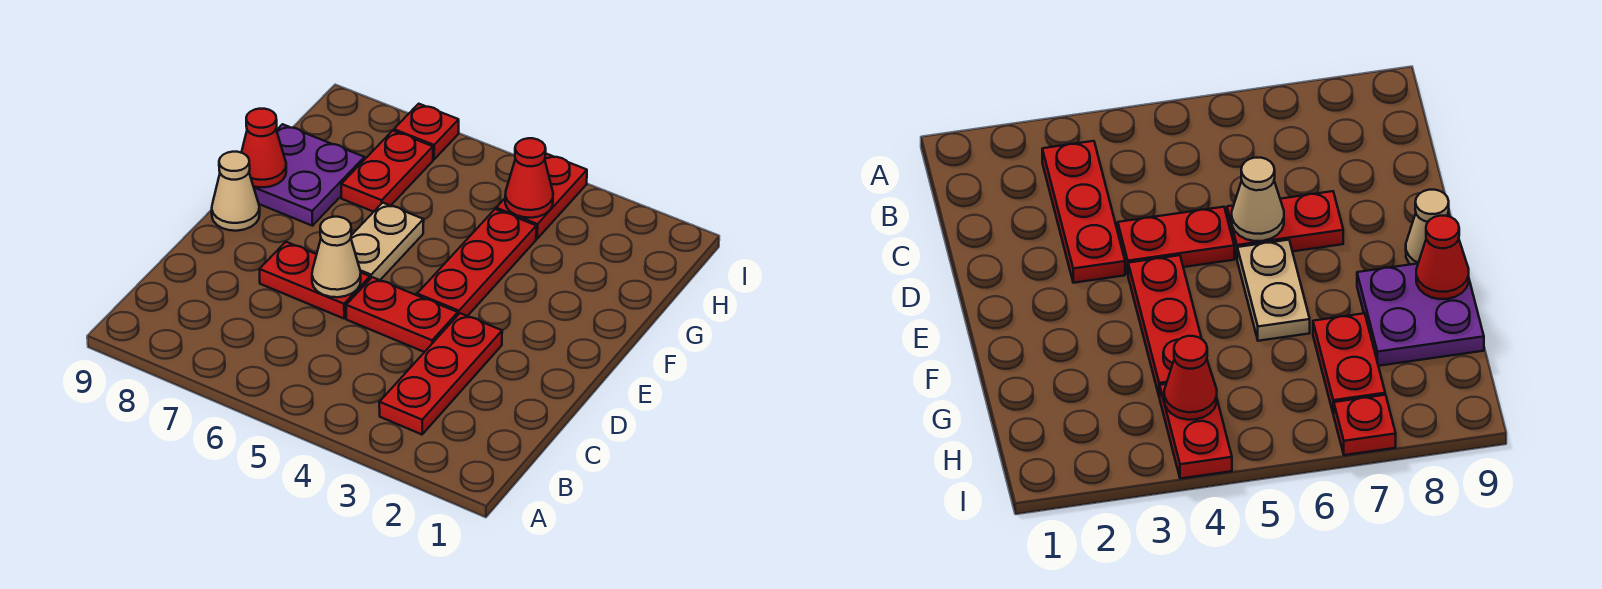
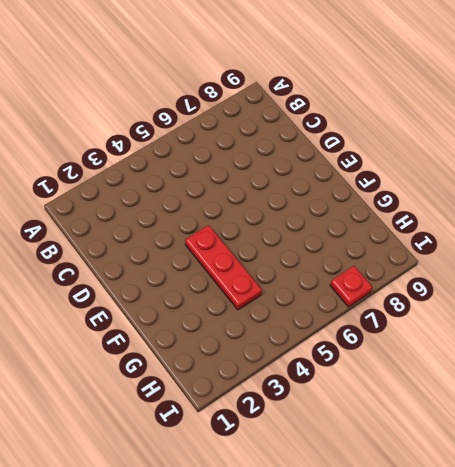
none -> red plate B3:D3 level 1
none -> red plate D4:D5 level 1
none -> red plate D6:D7 level 1

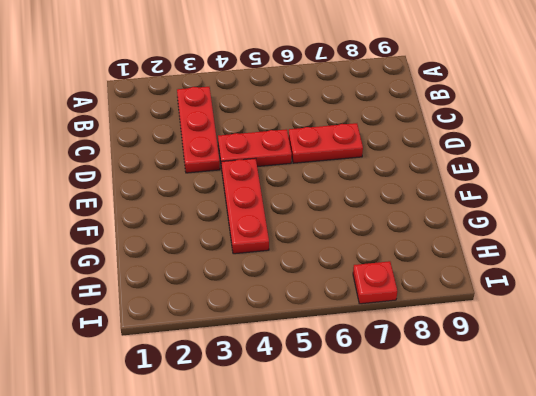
none -> tan plate E6:F6 level 1
none -> tan cone E9 level 1
none -> purple plate F8:G9 level 1

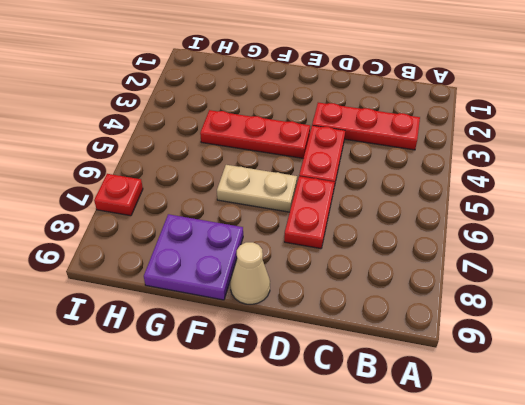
none -> red plate G7:H7 level 1
none -> red plate H4:I4 level 1
none -> tan cone D6 level 2

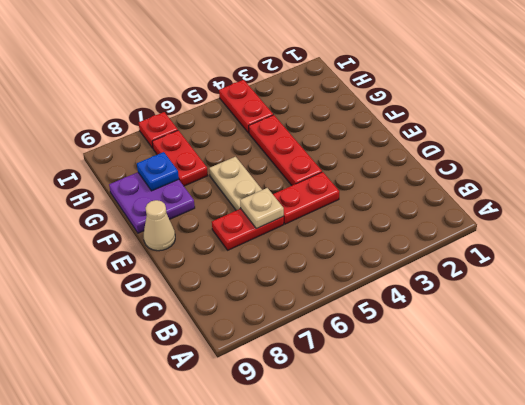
tan plate D6 level 2 -> tan cone D6 level 2
blue plate G8 level 2 -> none
none -> red plate B3:D3 level 1
none -> red cone F9 level 2
none -> red cone H4 level 2

